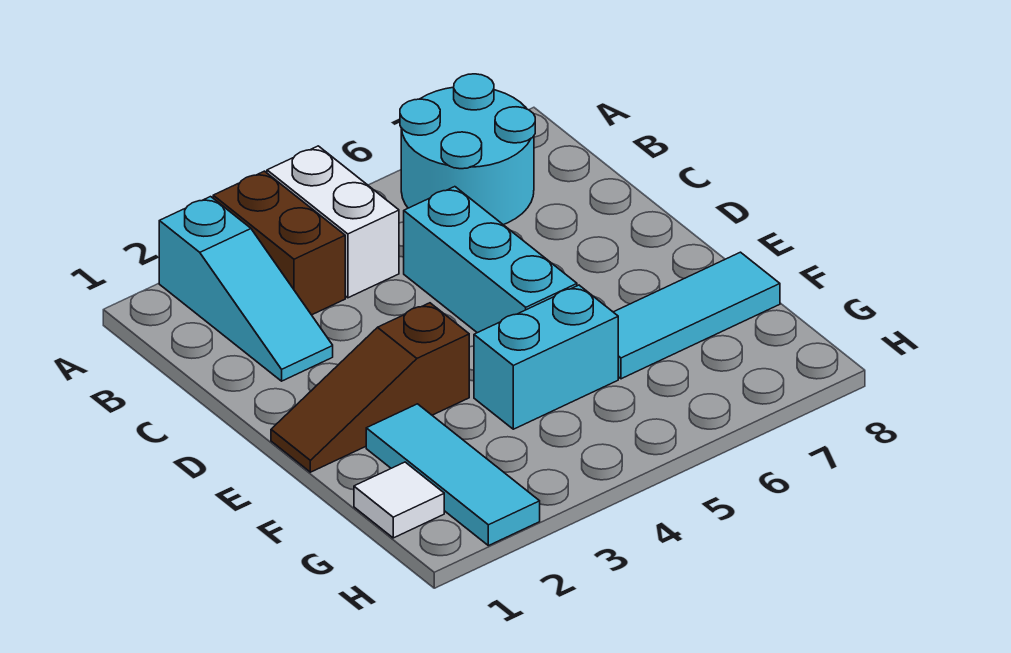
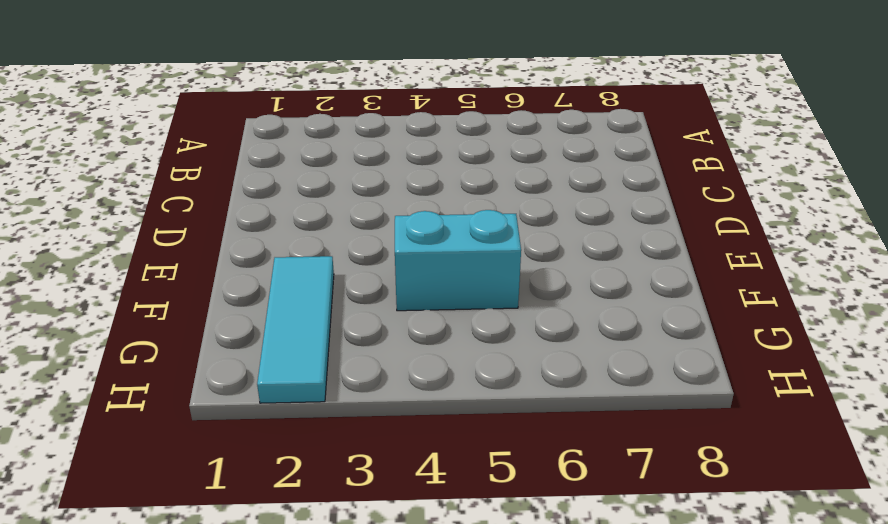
none -> cyan slope A2:C2 level 1 top A
none -> brown brick A3:B3 level 1

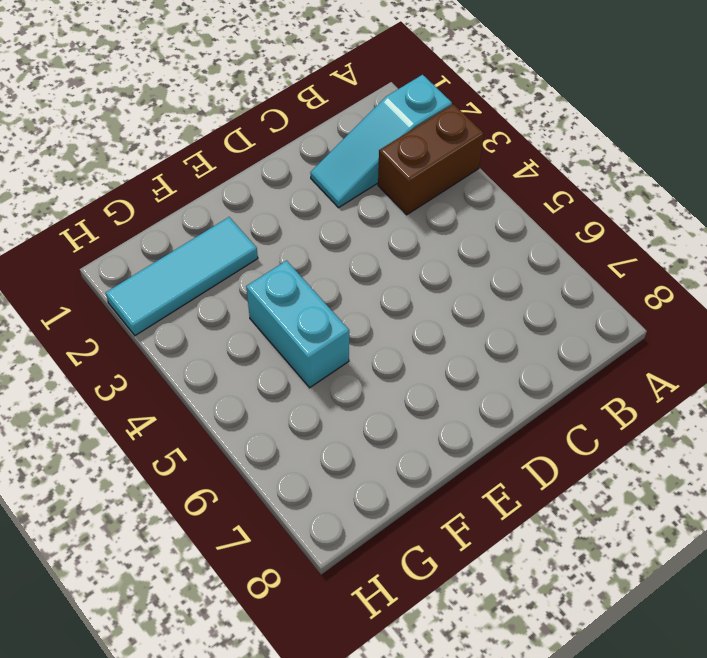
none -> white brick A4:B4 level 1
none -> cyan round brick A6:B7 level 1

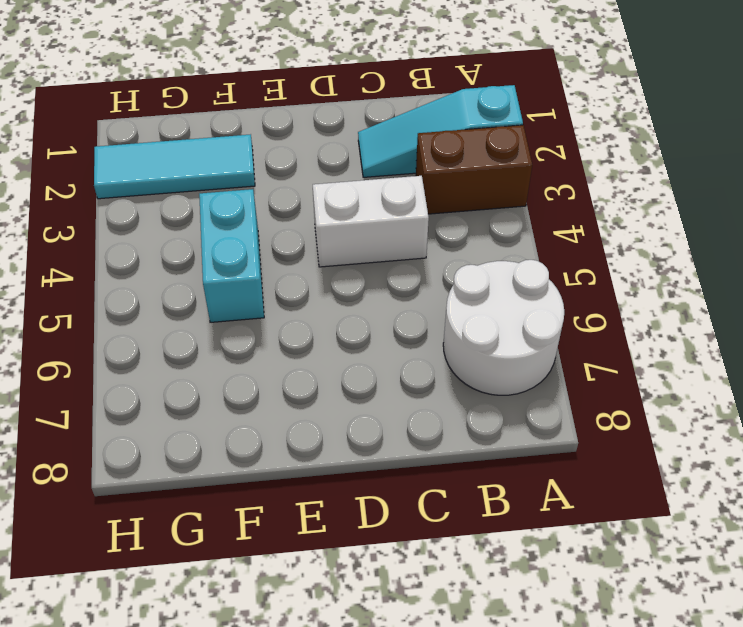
white round brick A6:B7 level 1 -> cyan round brick A6:B7 level 1
white brick C4:D4 level 1 -> white brick A4:B4 level 1
none -> cyan brick C5:E5 level 1
none -> brown slope E1:E3 level 1 top 3

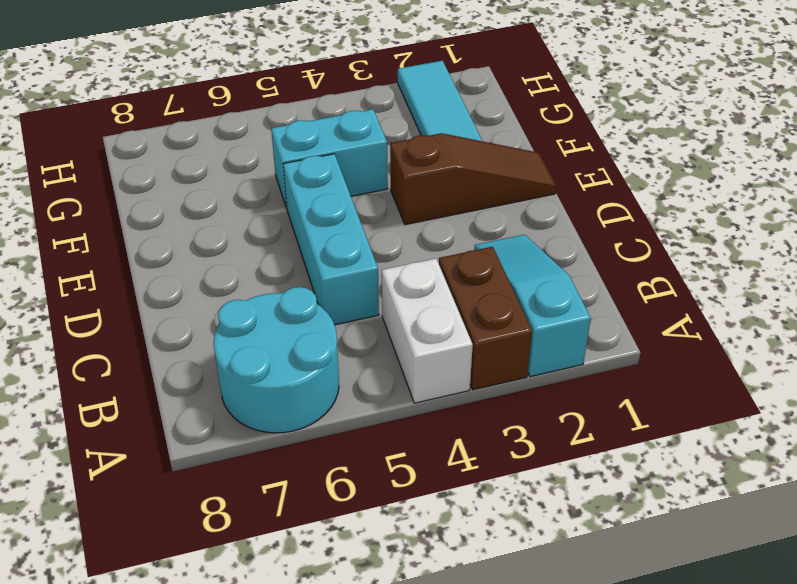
none -> cyan tile F6:F8 level 1
none -> white tile G1 level 1

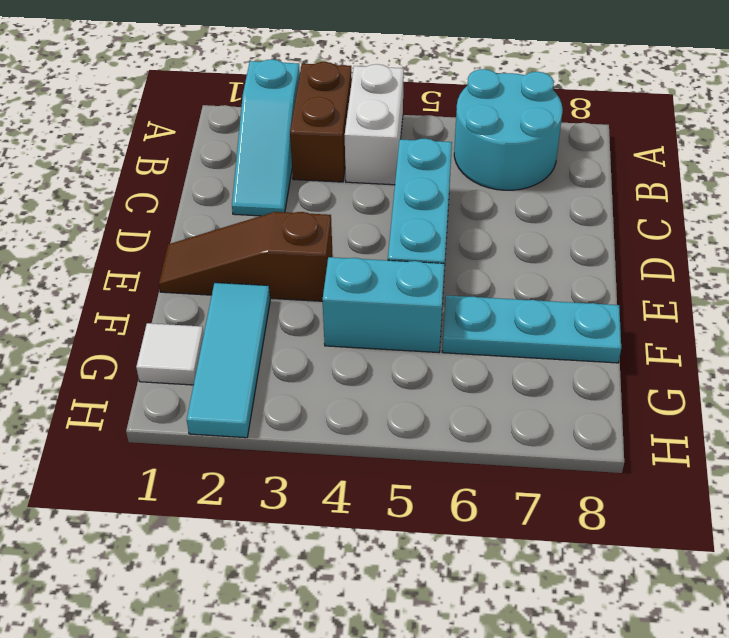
cyan plate F6:F8 level 1 -> cyan tile F6:F8 level 1

